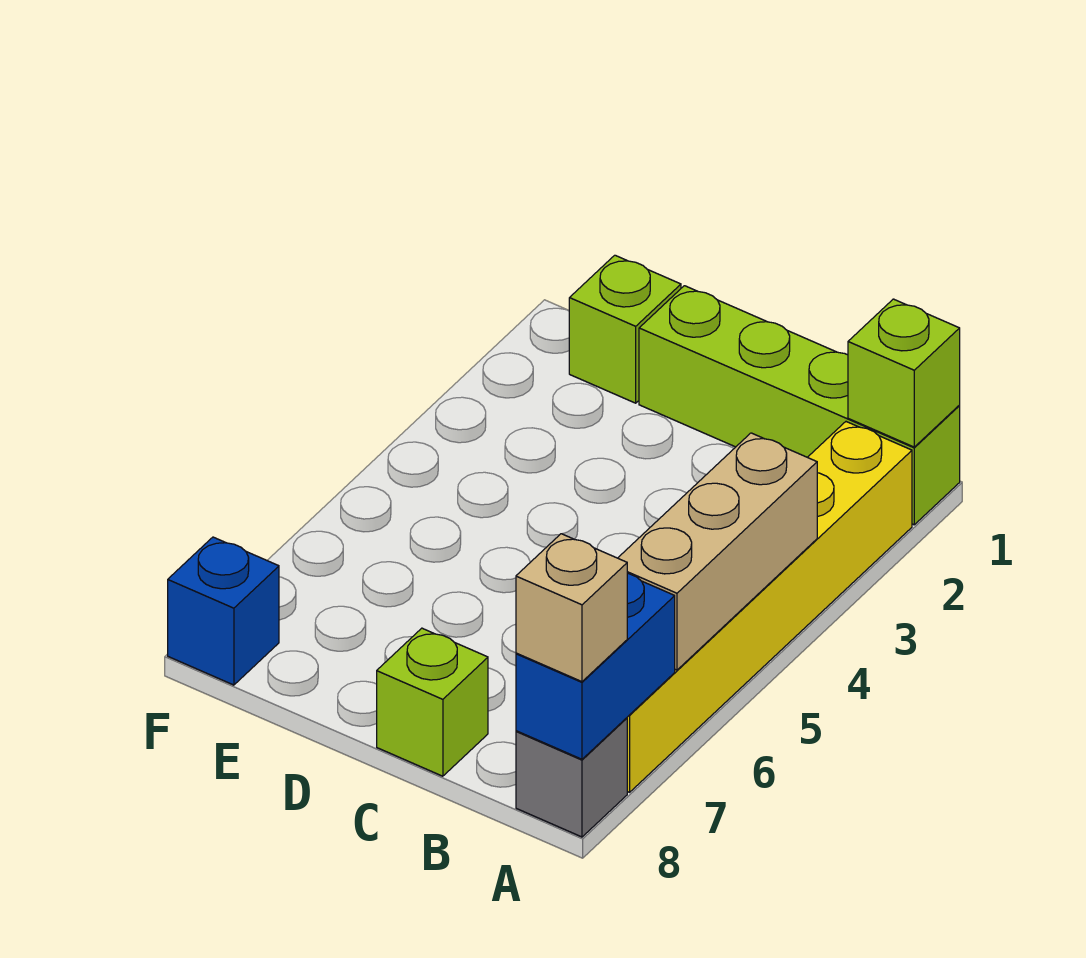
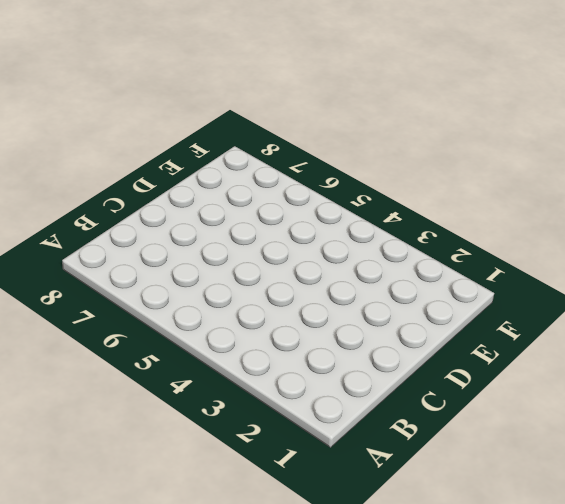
none -> lime brick A1:D1 level 1
none -> yellow brick A2:A7 level 1

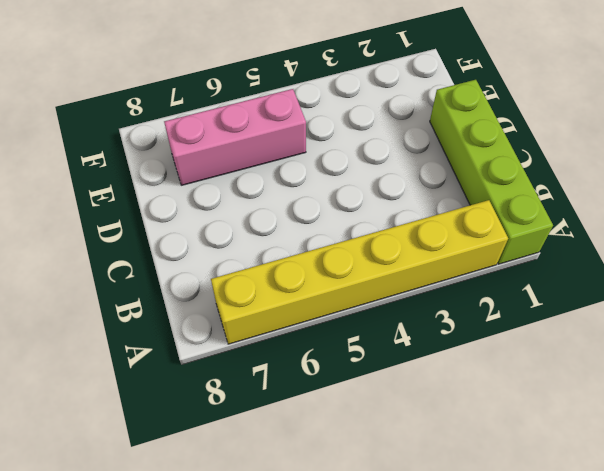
pink brick E5:E7 level 1 -> none
none -> grey brick A8 level 1
none -> lime brick C8 level 1

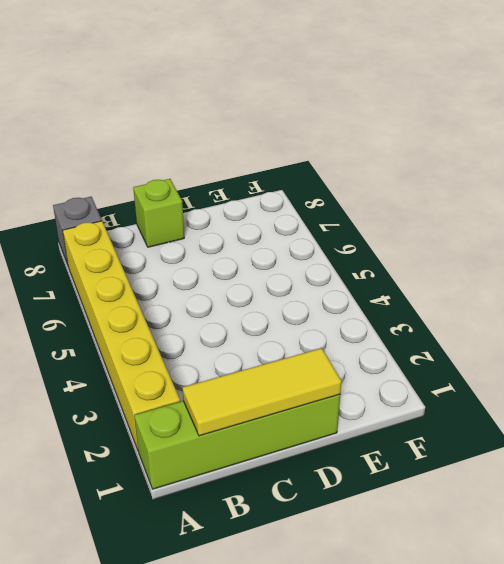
yellow tile B1:D1 level 2 -> none
none -> lime brick E1 level 1
none -> blue brick F8 level 1

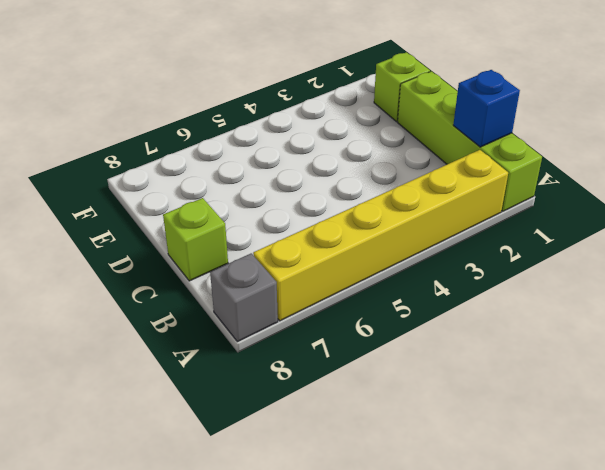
blue brick B1 level 2 -> blue brick F8 level 1
none -> lime brick A1 level 2
none -> tan brick A4:A6 level 2

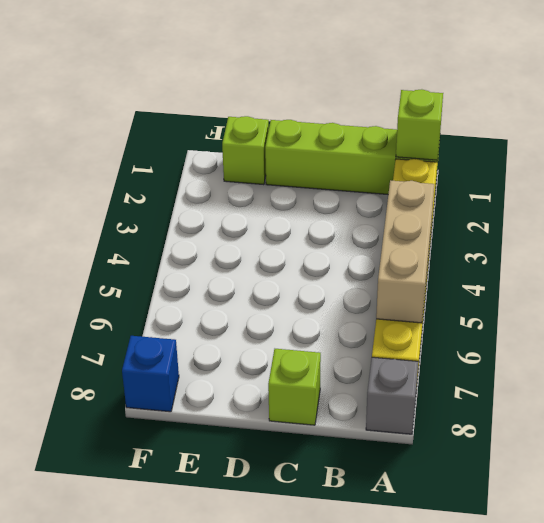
none -> blue brick A7:A8 level 2
none -> tan brick A8 level 3

